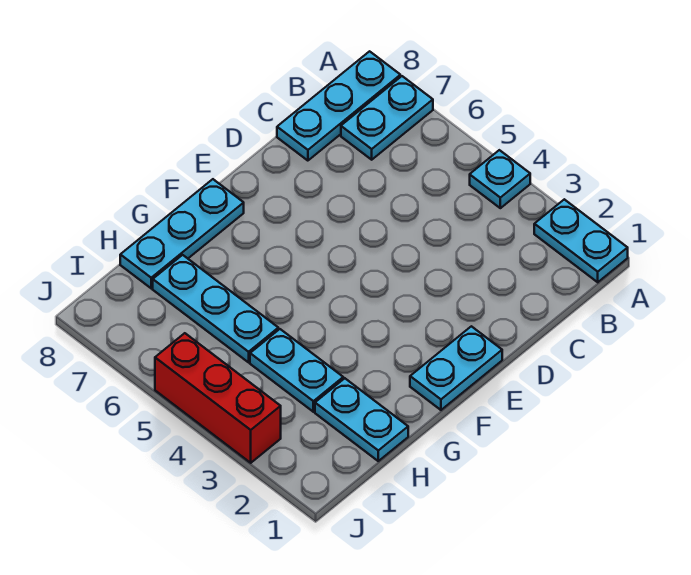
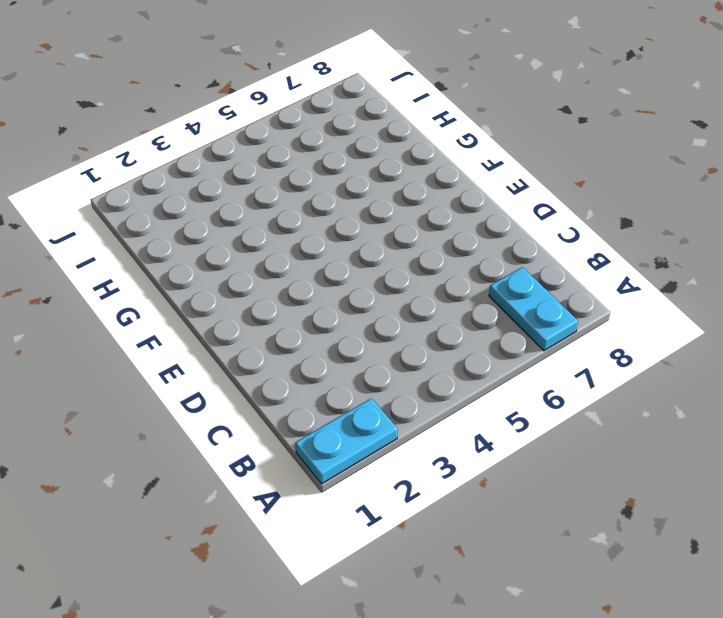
none -> cyan plate A4 level 1
none -> cyan plate A8:C8 level 1

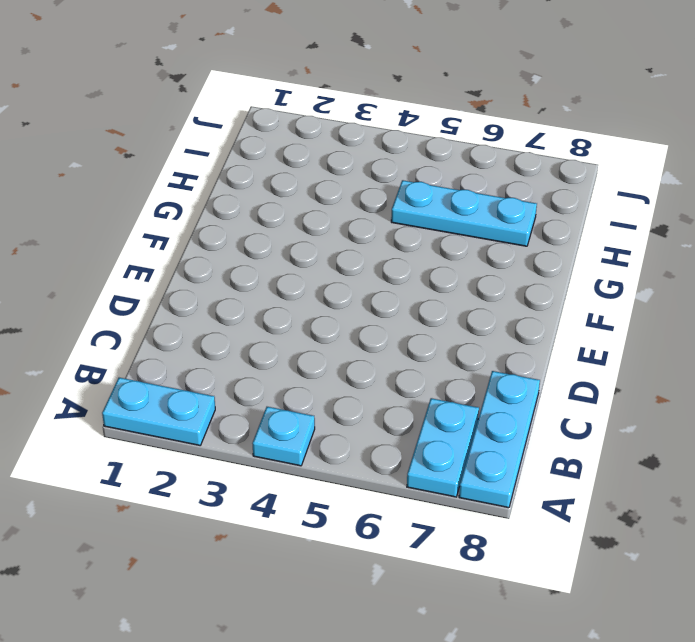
none -> cyan plate E1:F1 level 1
none -> cyan plate F8:H8 level 1

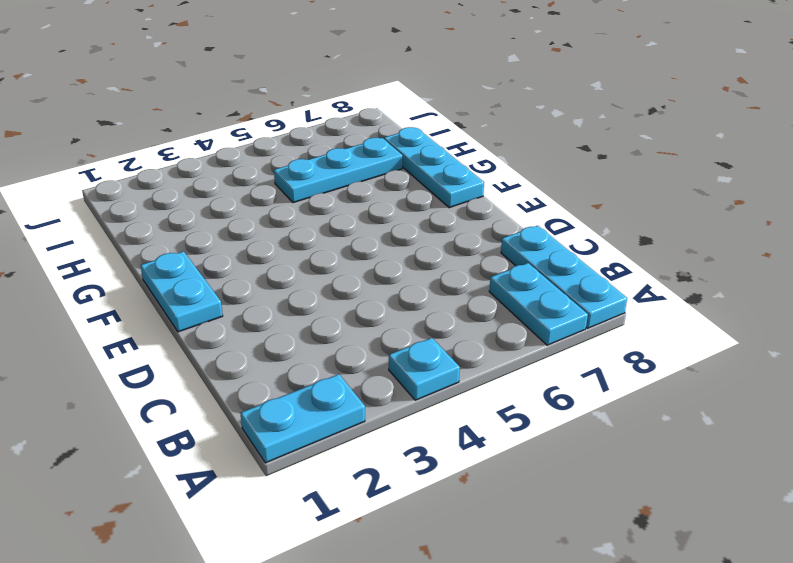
none -> cyan plate H1:H2 level 1
none -> cyan plate H3:H4 level 1

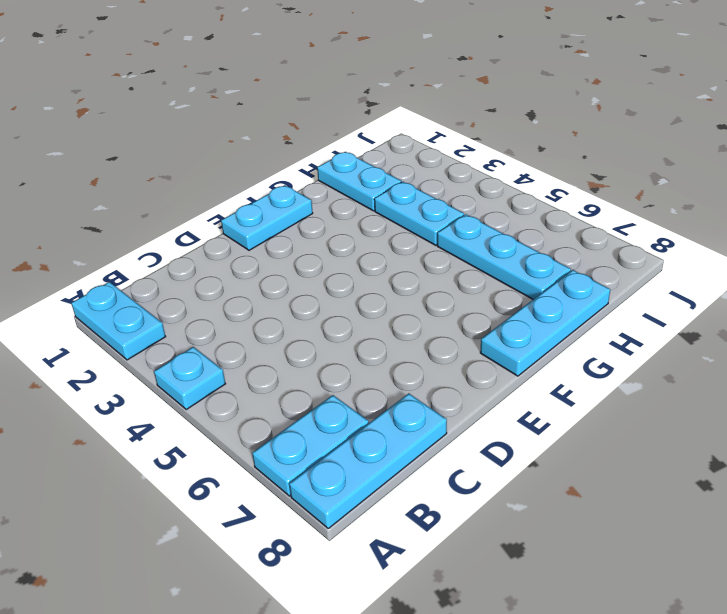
none -> red brick J3:J5 level 1

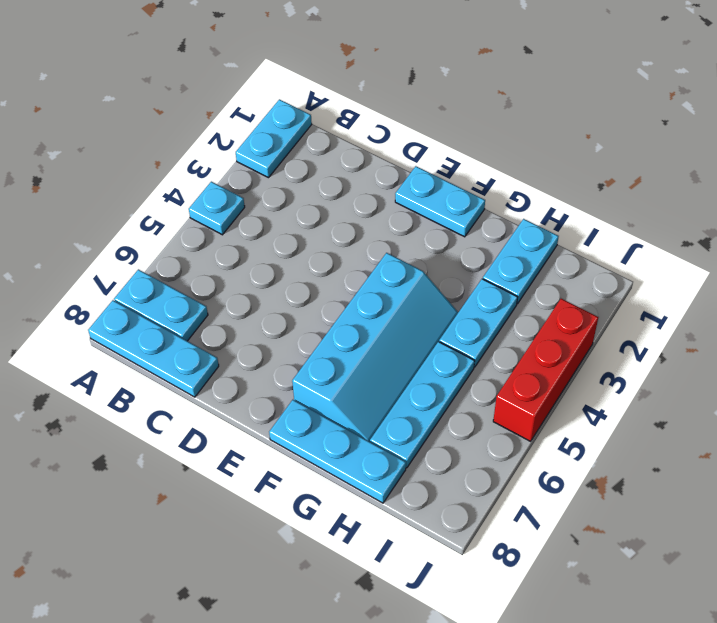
cyan slope F4:G7 level 1 top F -> none

